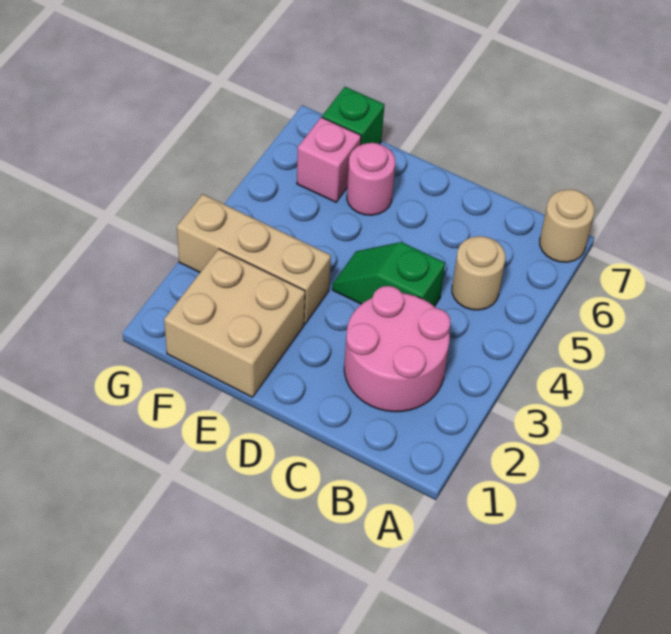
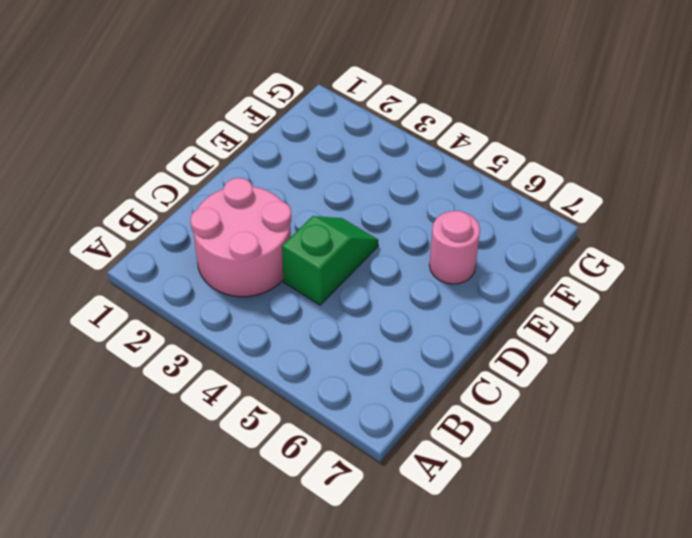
none -> tan round brick A7 level 1
none -> tan round brick B5 level 1

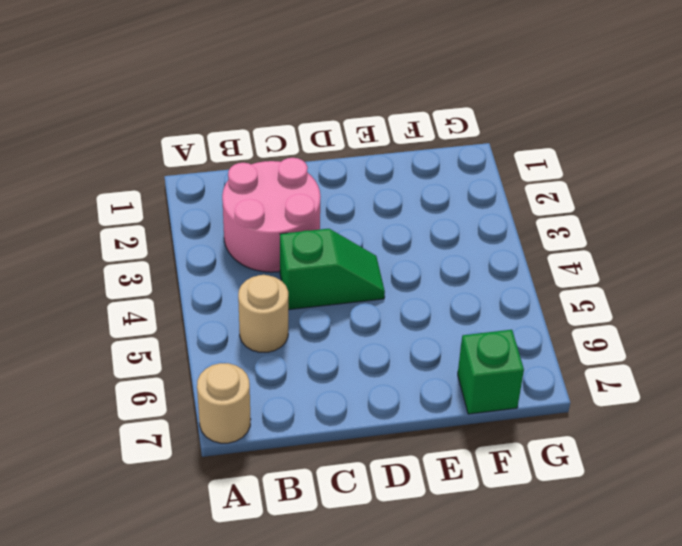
none -> tan brick E1:F2 level 1
none -> tan brick E3:G3 level 1

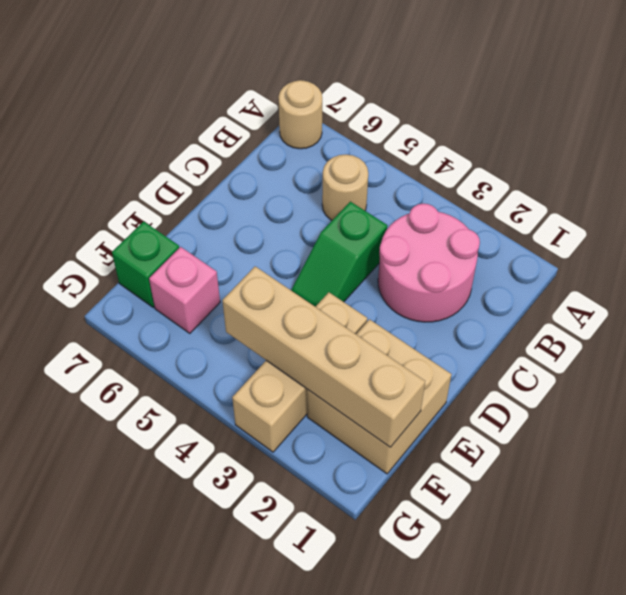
tan brick F1:F4 level 2 -> none
none -> pink round brick E6 level 1

